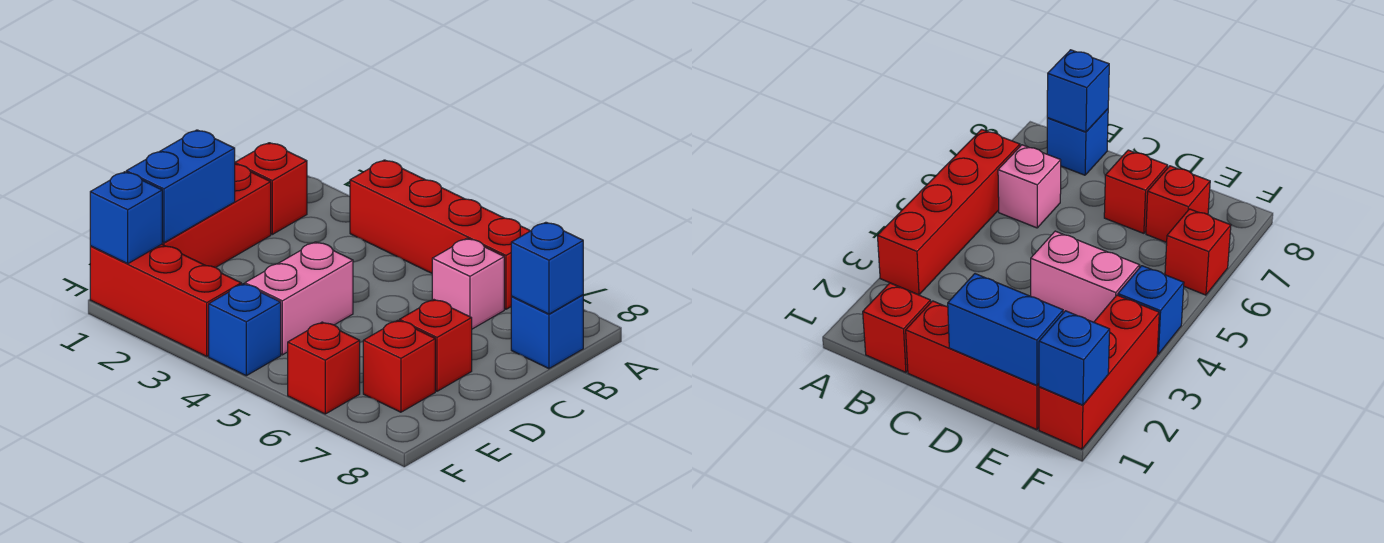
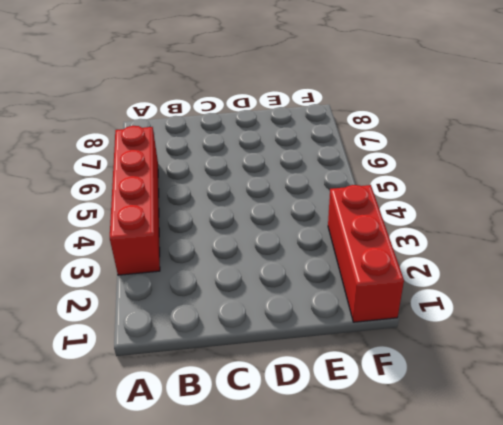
none -> red brick B1 level 1
none -> pink brick B6 level 1
none -> blue brick B8 level 1

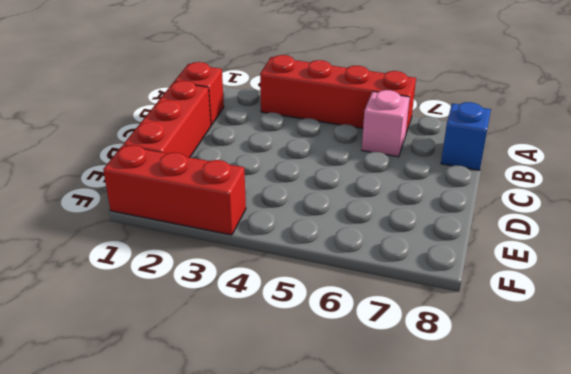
none -> pink brick D4:E4 level 1
none -> red brick D7 level 1
none -> red brick E7 level 1

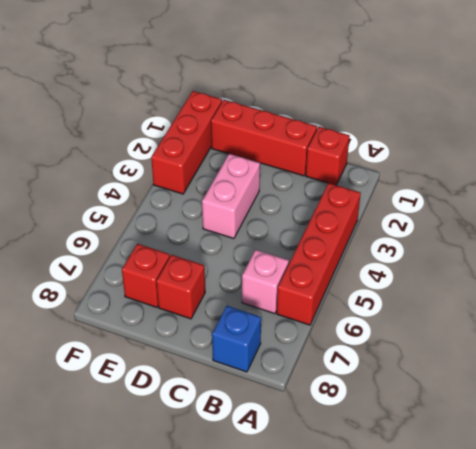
pink brick D3:D4 level 1 -> pink brick D4:E4 level 1
none -> blue brick F4 level 1
none -> red brick F6 level 1
none -> blue brick B8 level 2

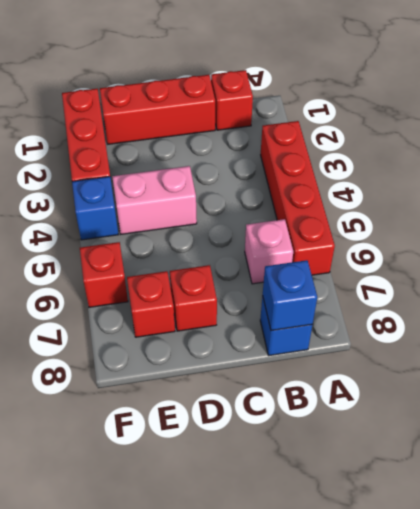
none -> blue brick D1:E1 level 2
none -> blue brick F1 level 2

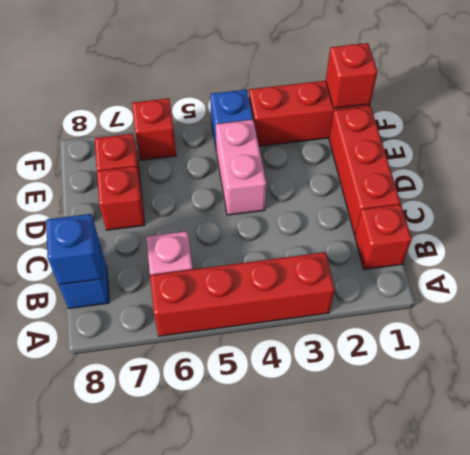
red brick F1 level 2 -> blue brick F1 level 2
none -> blue brick D1:E1 level 2

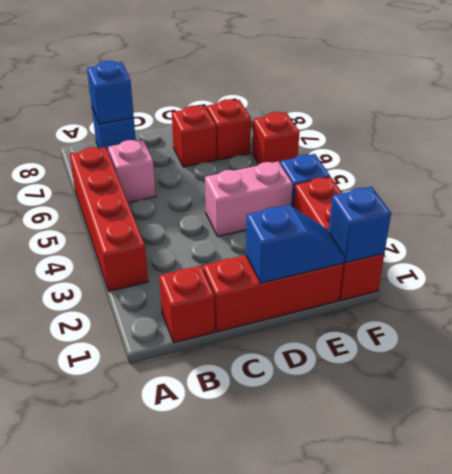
blue slope D1:E1 level 2 top D -> blue brick D1:E1 level 2

